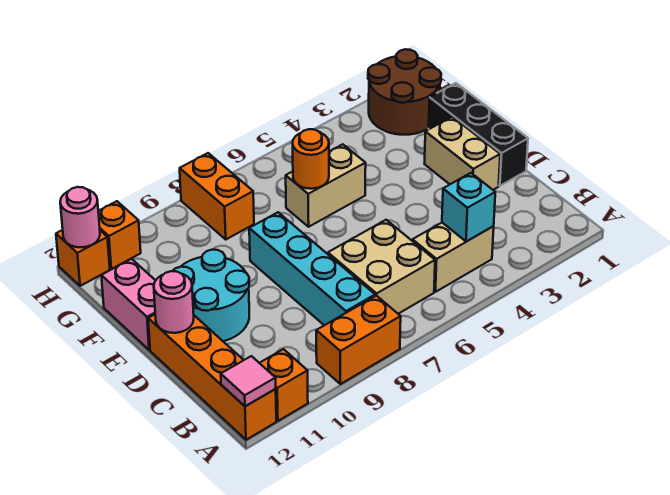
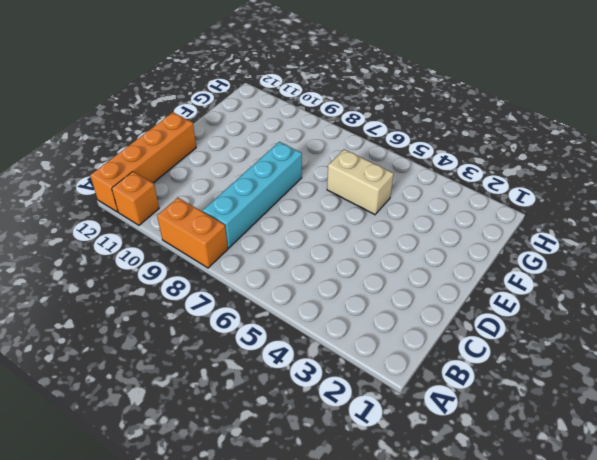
none -> tan brick B4:B5 level 1
none -> tan brick B6:C7 level 1
none -> black brick D1:F1 level 1

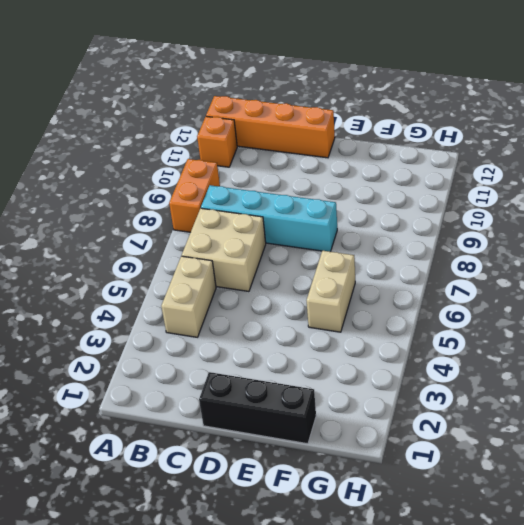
none -> tan brick D2:E2 level 1
none -> cyan round brick D10:E11 level 1
none -> pink brick E12:F12 level 1

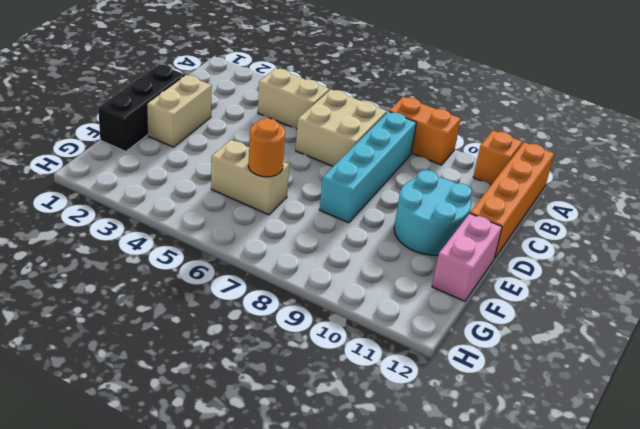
none -> brown round brick G1:H2 level 1
none -> orange brick G8:H8 level 1
none -> orange brick H11 level 1

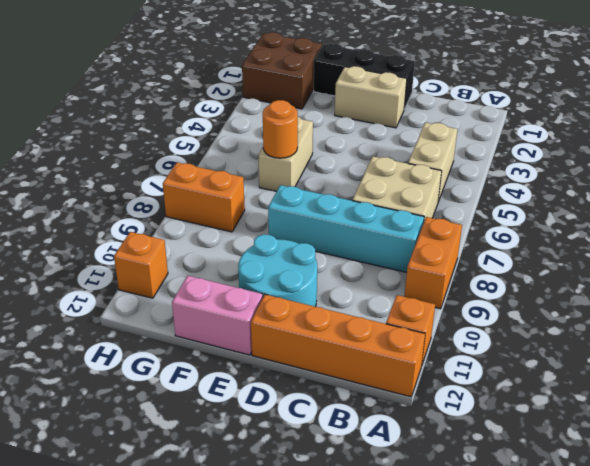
brown brick G1:H2 level 1 -> brown round brick G1:H2 level 1
none -> orange brick H12 level 1
none -> pink tile A12 level 2
none -> cyan brick B4 level 2

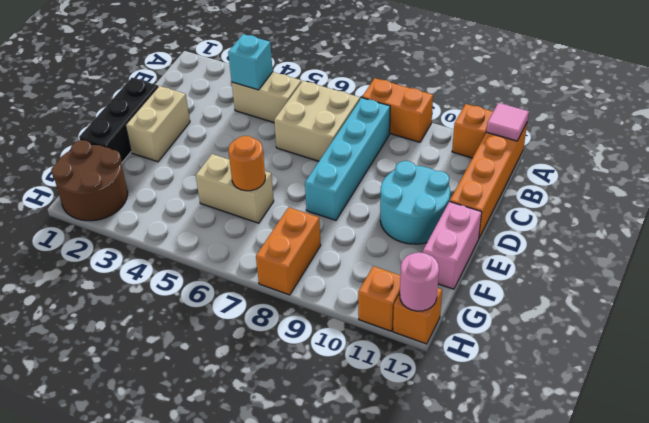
none -> pink round brick D12 level 2

